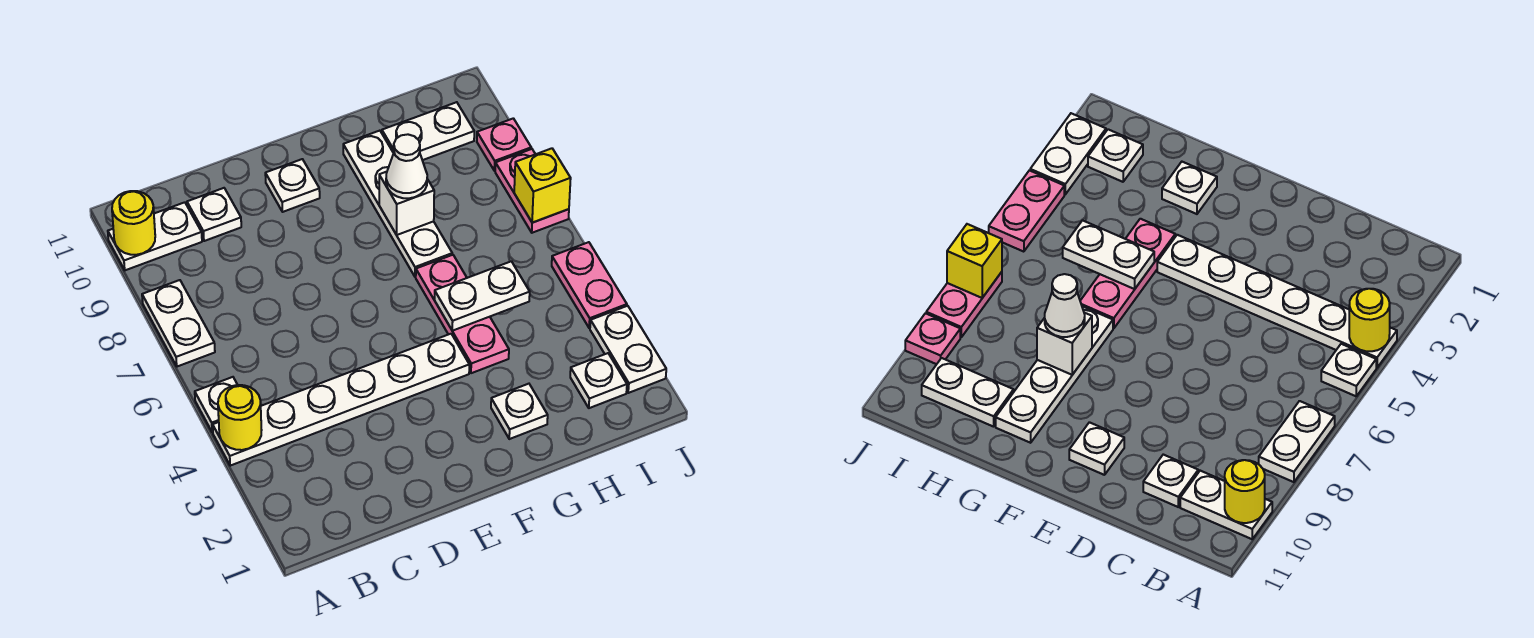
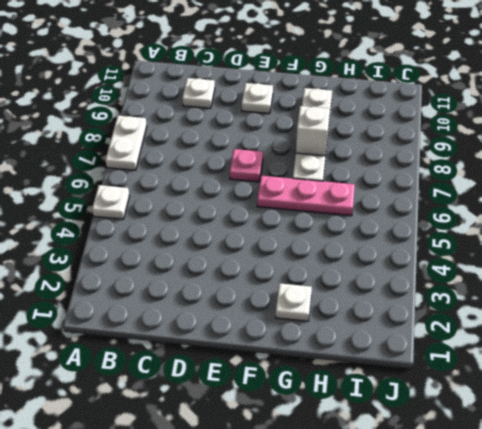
pink plate E7 level 1 -> pink plate J9 level 1
pink plate F6:H6 level 1 -> pink plate G4:G6 level 1
none -> white plate A4:F4 level 1
none -> white plate A10:B10 level 1
none -> white plate H10:I10 level 1

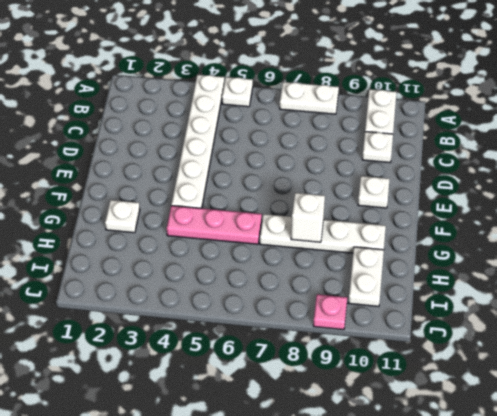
none -> white plate I2 level 1
none -> white plate J2:J3 level 1
none -> pink plate J4:J5 level 1

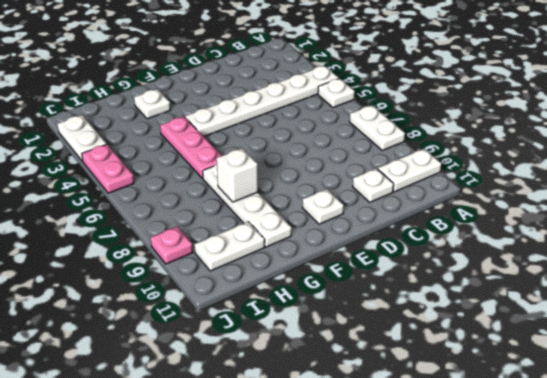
none -> white plate I2 level 1
none -> pink plate J7:J8 level 1
none -> yellow round brick A4 level 2

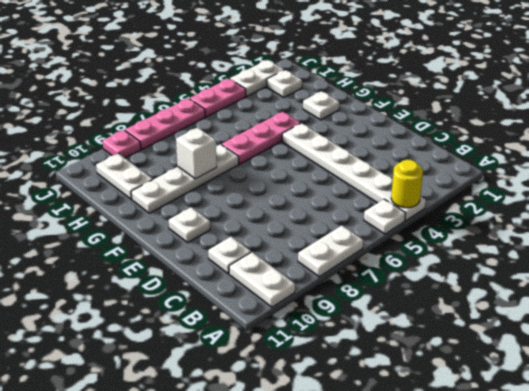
pink plate J6:J8 level 1 -> pink plate J7:J8 level 1
none -> yellow round brick A10 level 2
none -> white plate G5:H5 level 2
none -> yellow brick J7 level 2

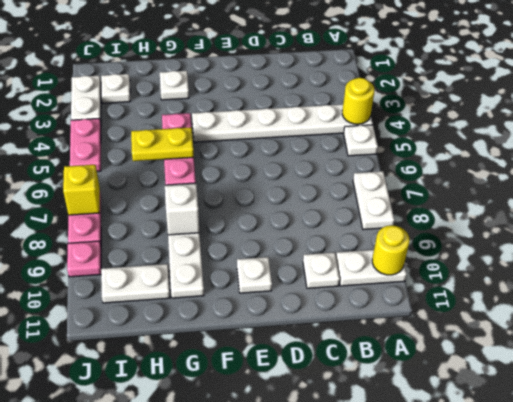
yellow plate G5:H5 level 2 -> white plate G5:H5 level 2
none -> white cone G8 level 3

